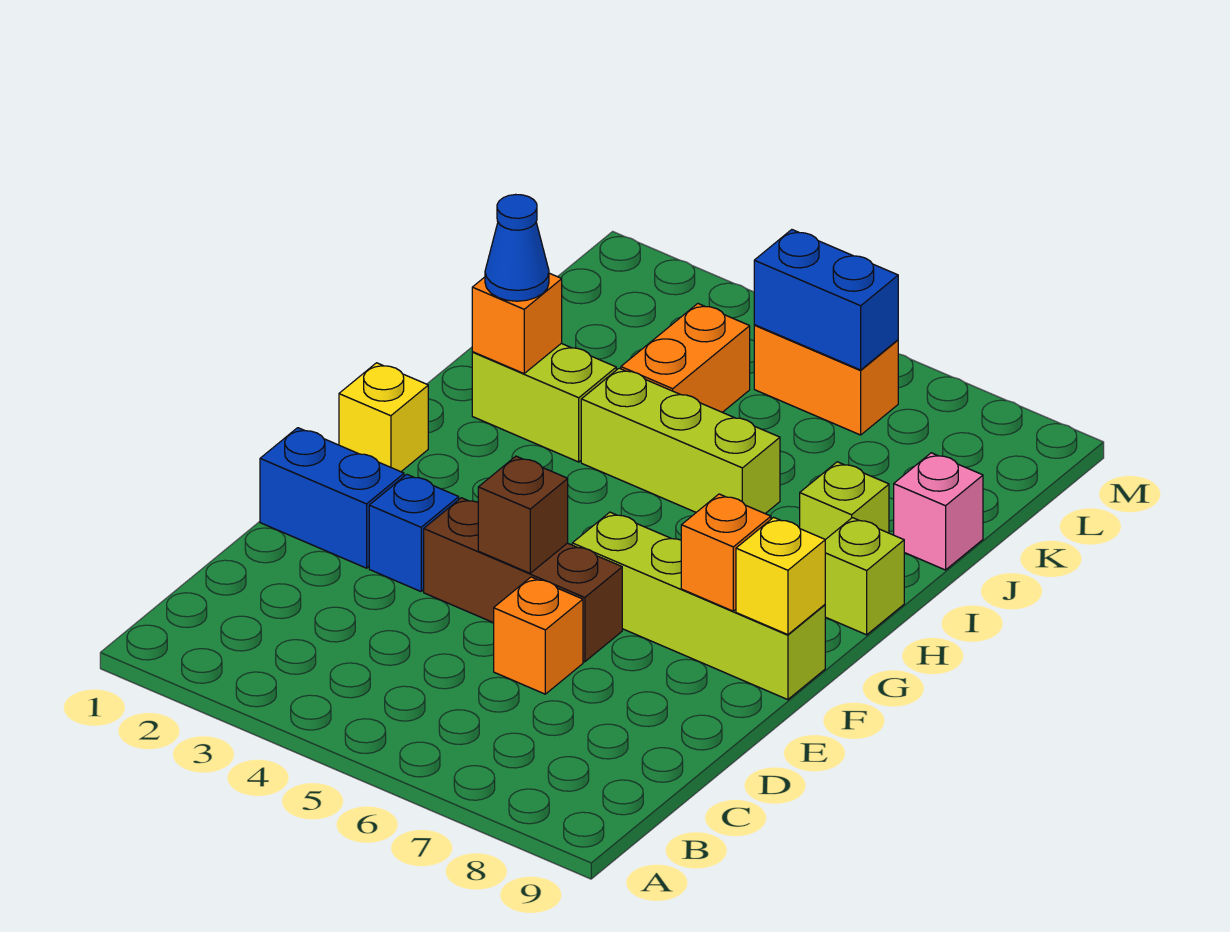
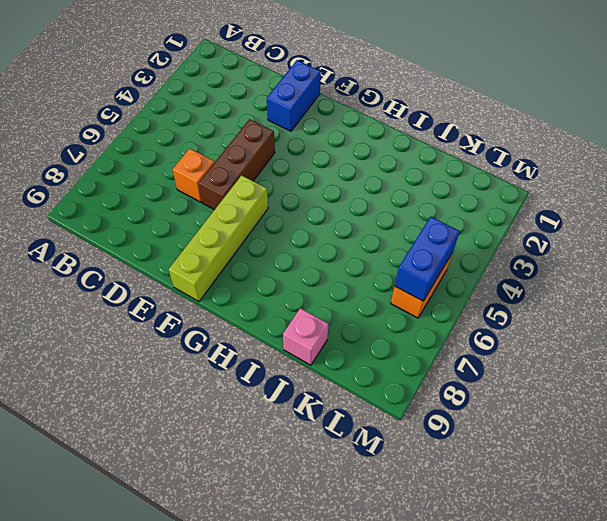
none -> blue brick E3 level 1
none -> yellow brick G1 level 1
none -> lime brick H9 level 1

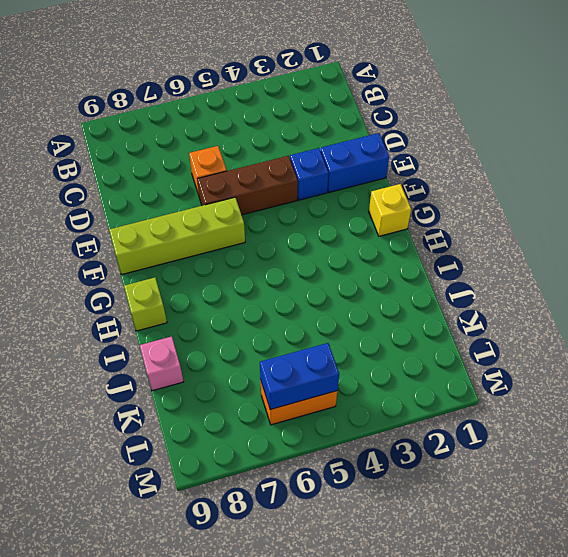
none -> lime brick I2:I3 level 1
none -> lime brick I4:I6 level 1
none -> lime brick I8 level 1

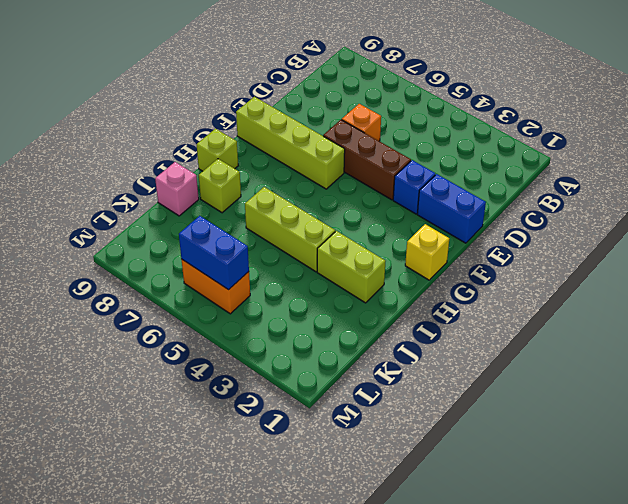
none -> orange brick J4:K4 level 1
none -> brown brick E5 level 2
none -> orange brick F8 level 2

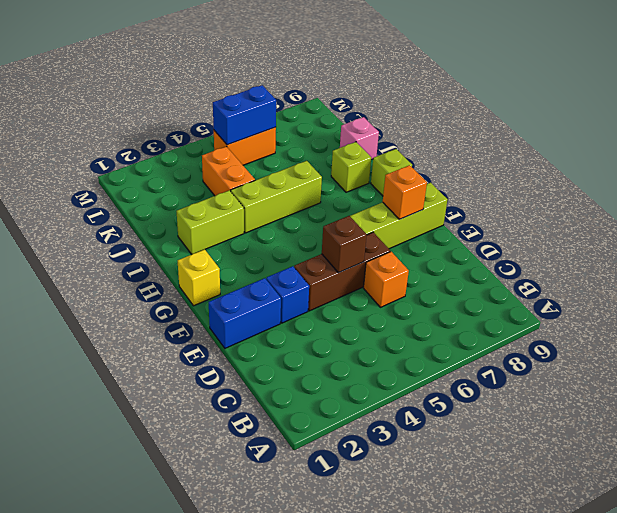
none -> yellow brick F9 level 2
none -> orange brick I2 level 2
none -> blue cone I2 level 3

